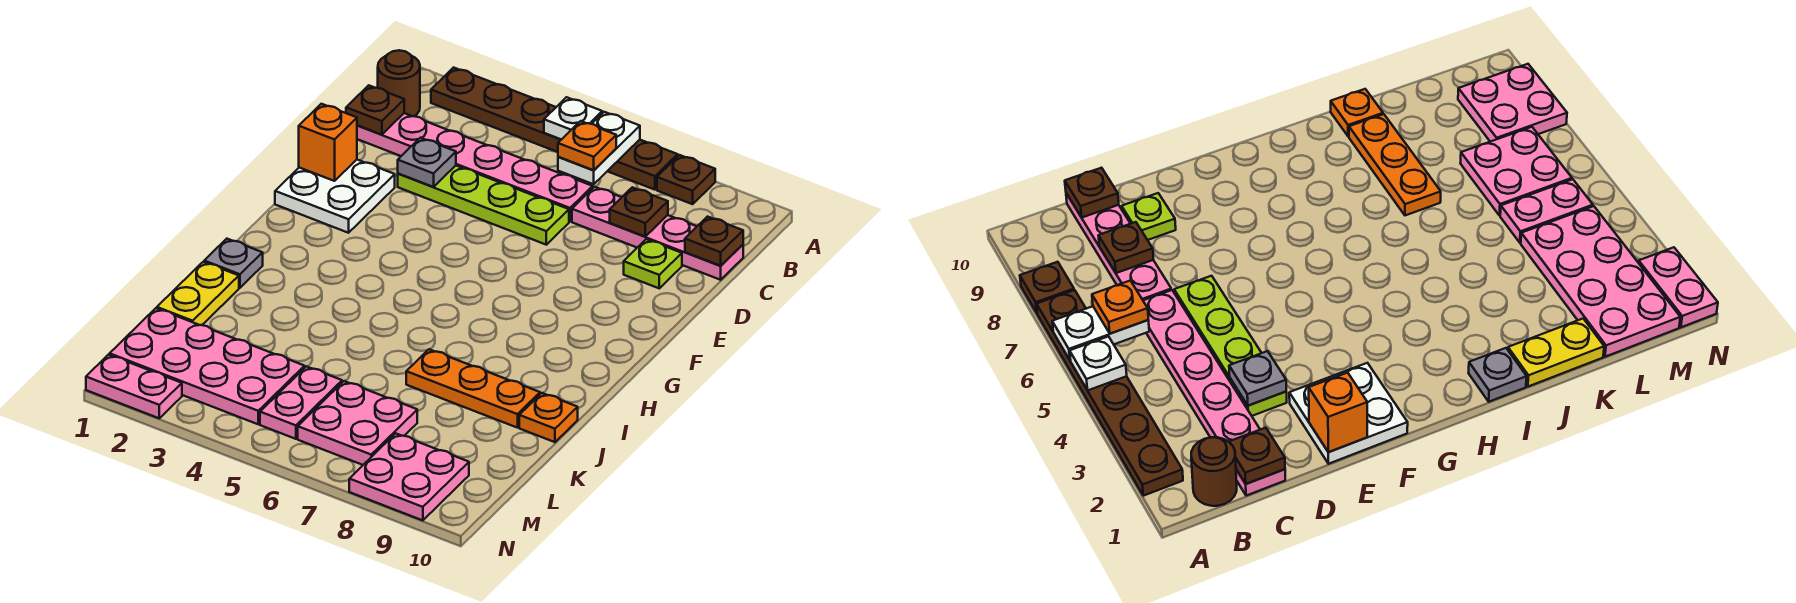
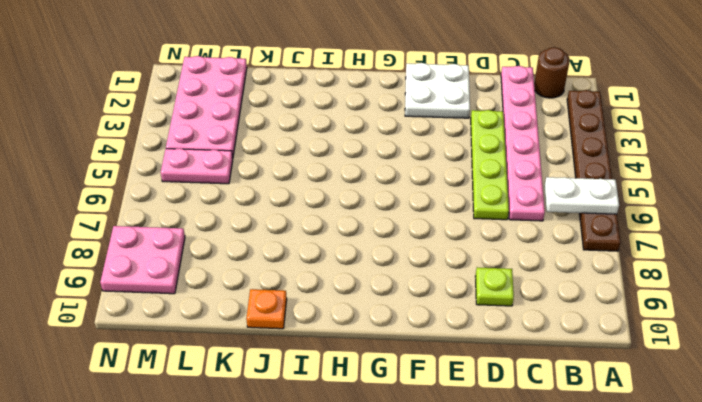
none -> brown plate A8 level 1
none -> pink plate C7:C10 level 1
none -> grey plate I1 level 1

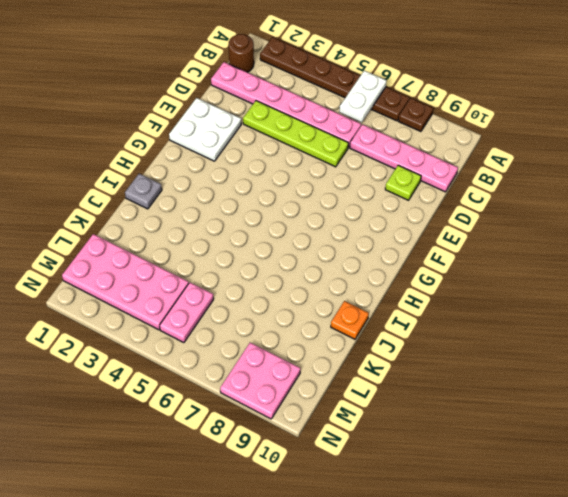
none -> yellow plate J1:K1 level 1
none -> orange plate J7:J9 level 1
none -> pink plate L6:M7 level 1

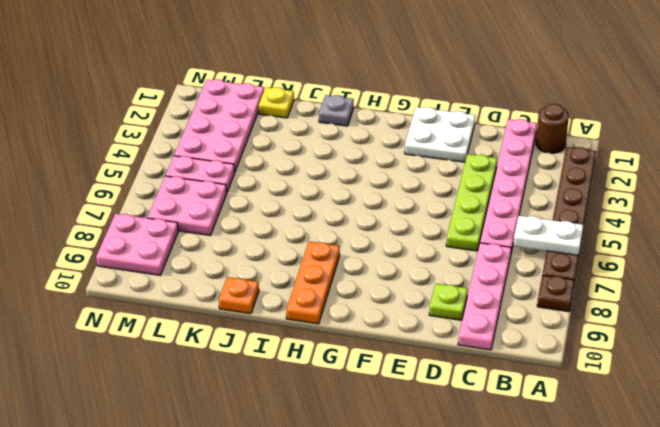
orange plate H8:H10 level 1 -> orange plate J7:J9 level 1
yellow plate K1 level 1 -> yellow plate J1:K1 level 1
none -> pink plate N1:N2 level 1
none -> white plate A5 level 2
none -> brown plate C1 level 2

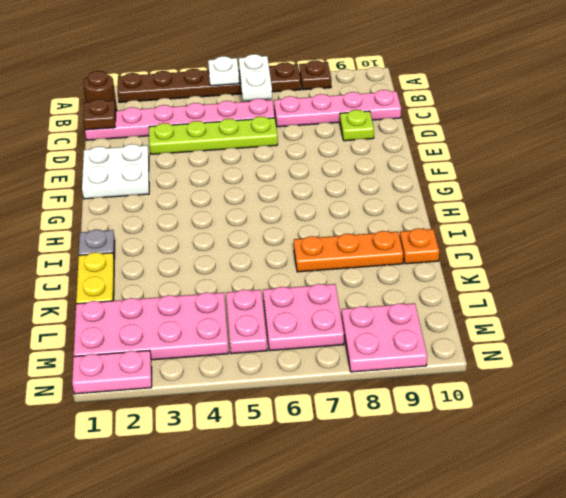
none -> brown plate C8 level 2
none -> brown plate C10 level 2
none -> grey plate D3 level 2

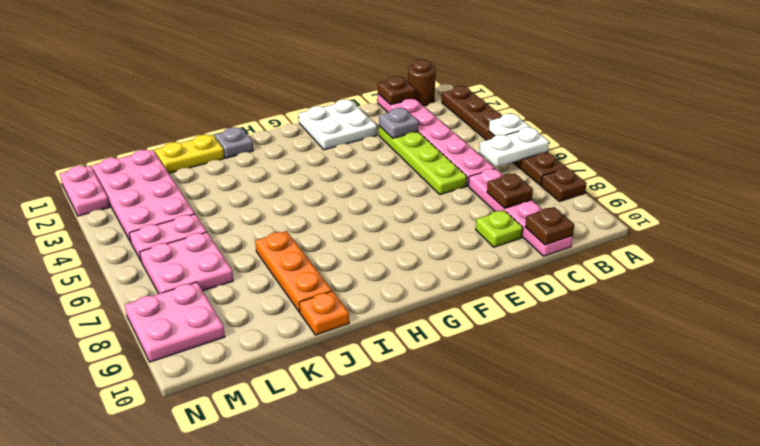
none -> orange brick E1 level 2
none -> orange plate B6 level 3

